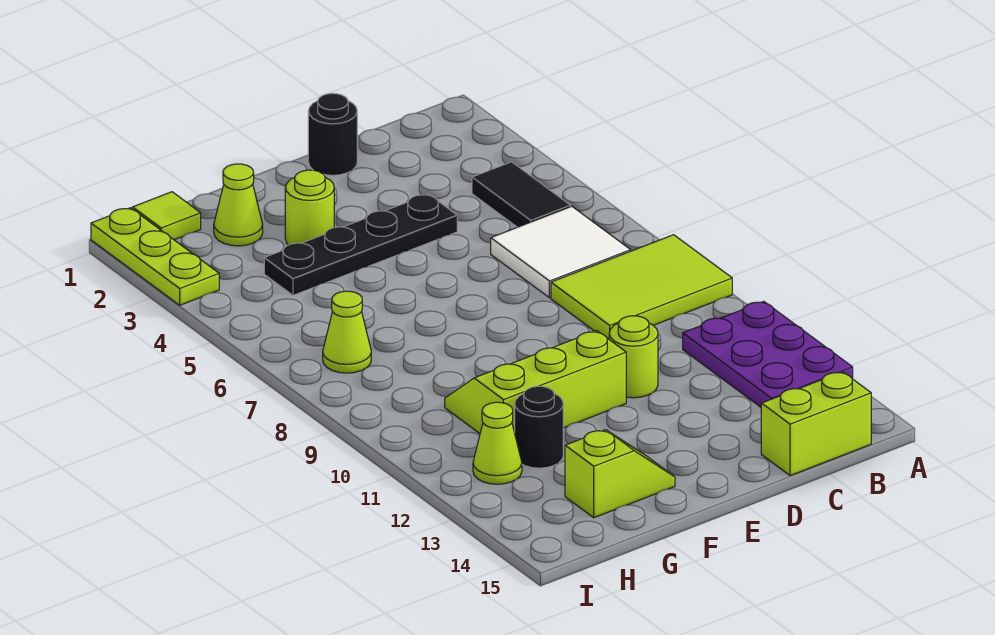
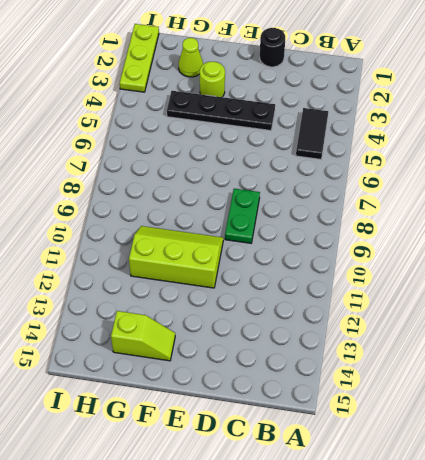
green plate D8:D9 level 1 -> none
none -> lime tile A8:C9 level 1
none -> purple plate A11:B13 level 1
none -> white tile B6:C7 level 1

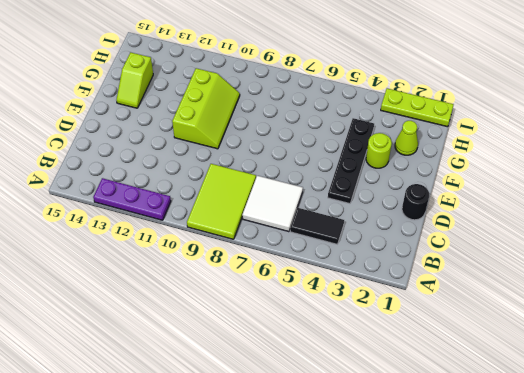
purple plate A11:A13 level 1 -> purple plate A11:B13 level 1
none -> lime brick B15:C15 level 1
none -> lime round brick D11 level 1
none -> black round brick G12 level 1

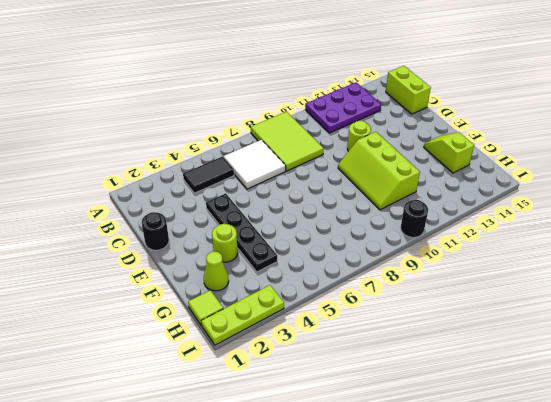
black round brick I10 level 1 -> black round brick G12 level 1
none -> lime cone H7 level 1
none -> lime cone H12 level 1

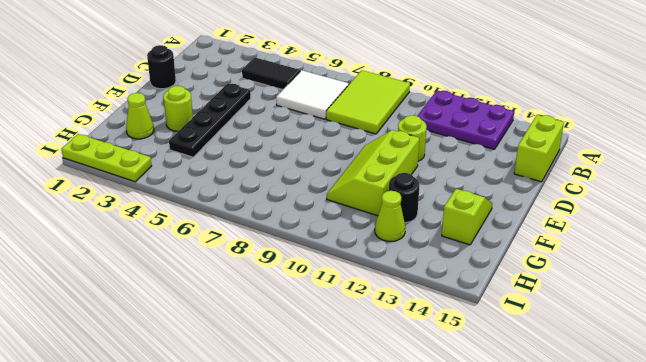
none -> lime tile H1 level 1
none -> lime cone H7 level 1

